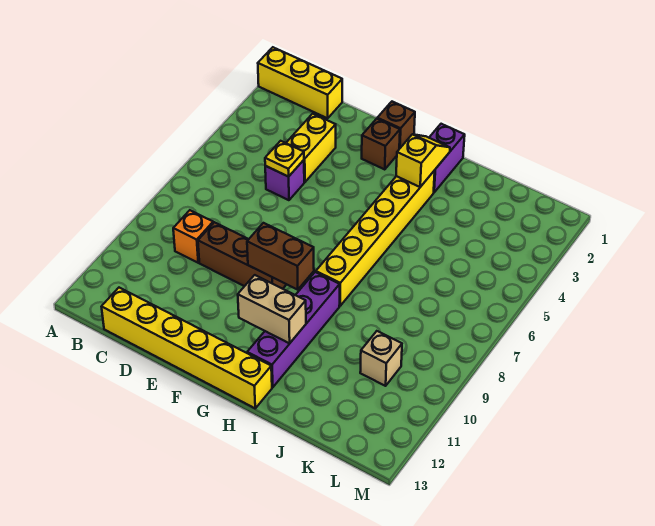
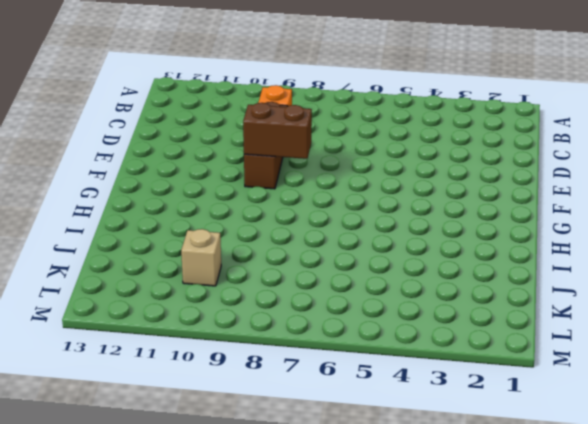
brown brick F8:F9 level 2 -> brown brick F9:G9 level 2
none -> yellow brick A1:C1 level 1
none -> yellow brick C13:H13 level 1
none -> yellow brick D3:D4 level 1

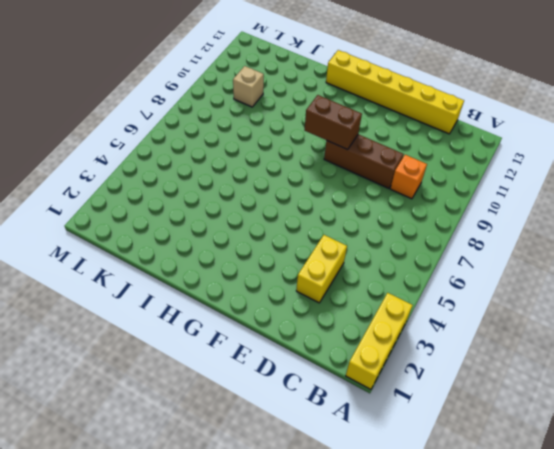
yellow brick A1:A3 level 1 -> yellow brick A1:C1 level 1
none -> purple brick D5 level 1
none -> brown brick F1 level 1
none -> brown brick F2 level 1

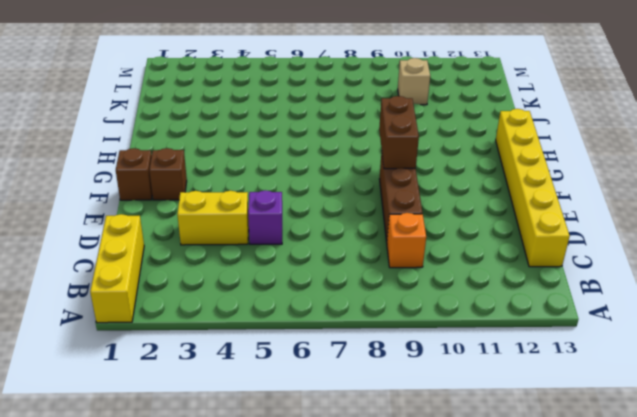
none -> purple brick H1:H2 level 1
none -> yellow brick H3:H8 level 1
none -> purple brick H9:H12 level 1

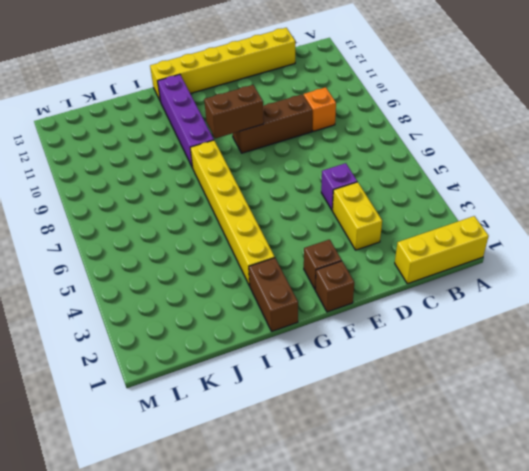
brown brick H1:H2 level 1 -> purple brick H1:H2 level 1
none -> tan brick K10 level 1
none -> yellow plate D5 level 2
none -> tan brick G11:H11 level 2

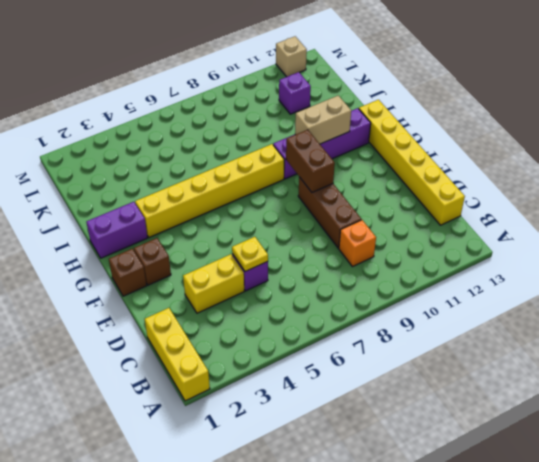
tan brick H10:H11 level 2 -> tan brick G11:H11 level 2
purple brick K11 level 1 -> none
tan brick M12 level 1 -> tan brick K10 level 1
none -> yellow slope H2:H3 level 2 top 3

